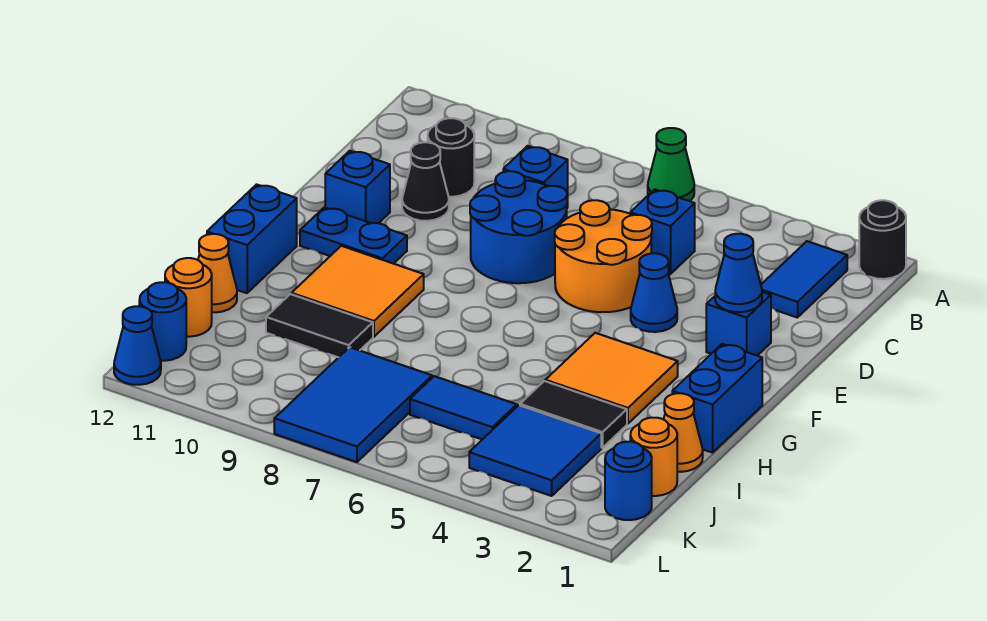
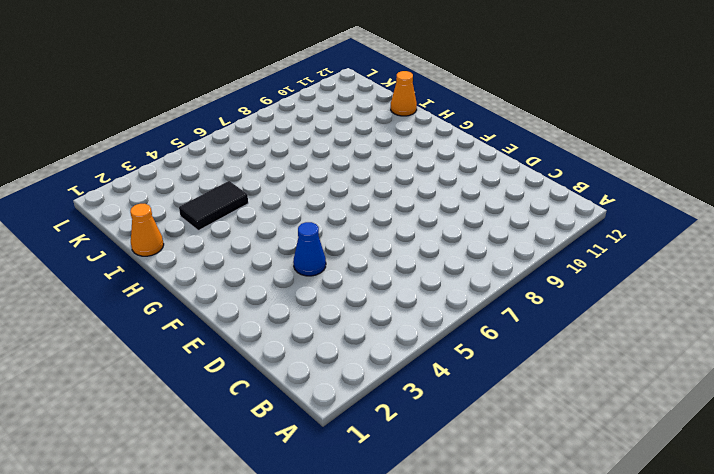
none -> black round brick A1 level 1
none -> green cone A6 level 1
none -> blue tile B2:C2 level 1
none -> blue brick C5 level 1

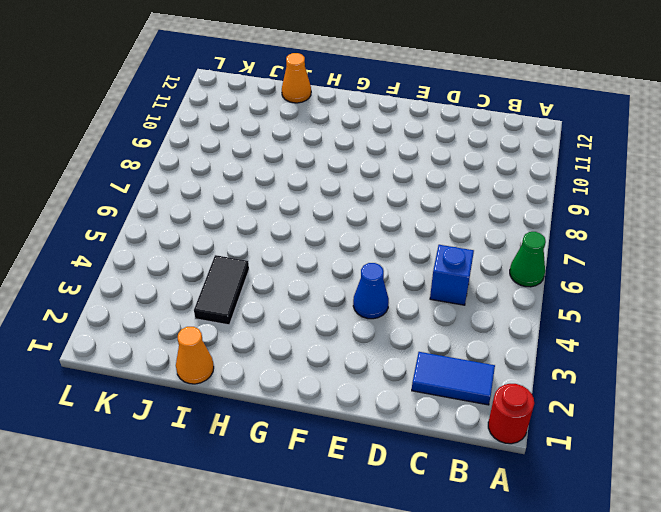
red round brick A1 level 1 -> black round brick A1 level 1
none -> blue brick C8 level 1
none -> black round brick C10 level 1
none -> orange round brick D5:E6 level 1
none -> blue round brick D7:E8 level 1

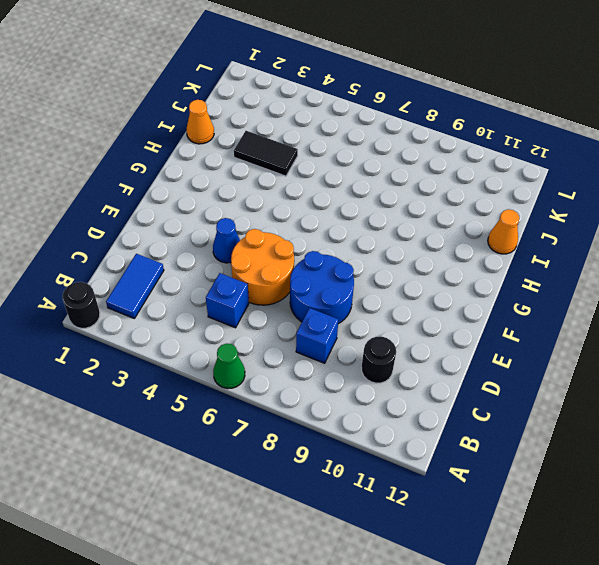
none -> black cone D10 level 1
none -> blue brick E2 level 1
none -> blue brick E11 level 1
none -> blue plate F10:F11 level 1

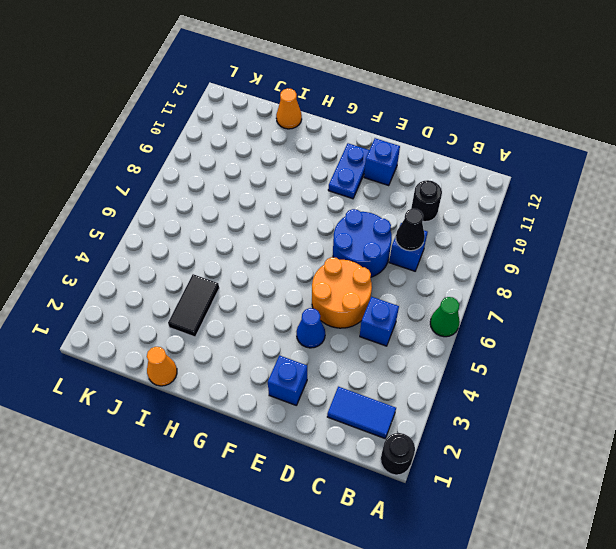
black cone C8 level 2 -> black cone D10 level 1
none -> blue brick G1:H1 level 1
none -> orange tile G3:H4 level 1
none -> orange tile G9:H10 level 1
none -> blue brick G12:H12 level 1

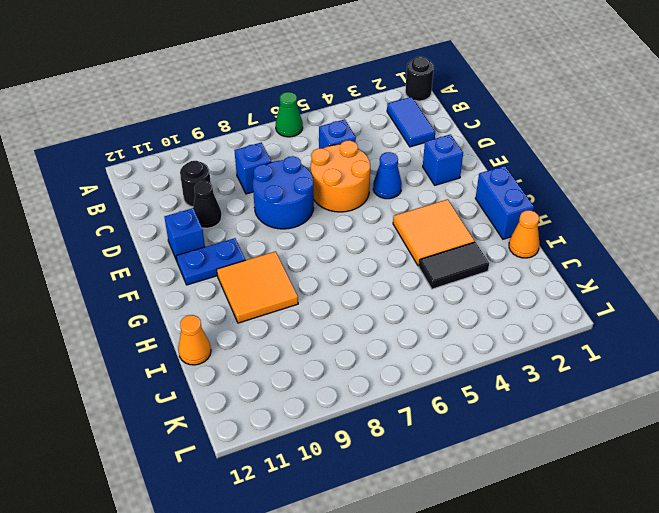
none -> blue brick G12:H12 level 1
none -> black tile I9:I10 level 1
none -> orange round brick J1 level 1
none -> blue tile J3:K4 level 1

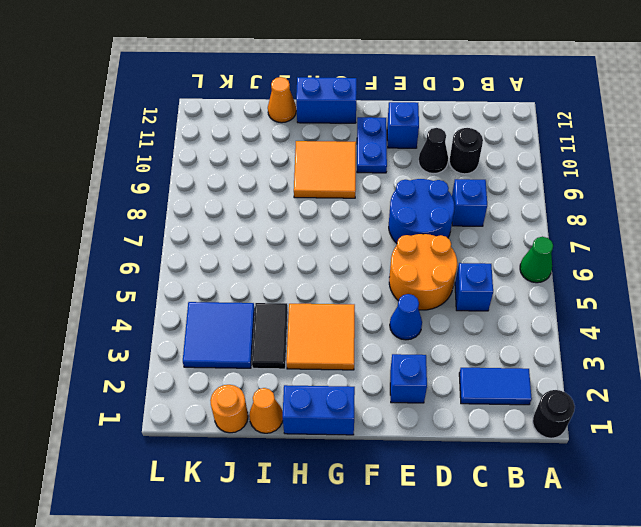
none -> black tile I9:I10 level 1
none -> blue tile J5:J6 level 1
none -> blue tile J7:L8 level 1
none -> orange round brick J12 level 1

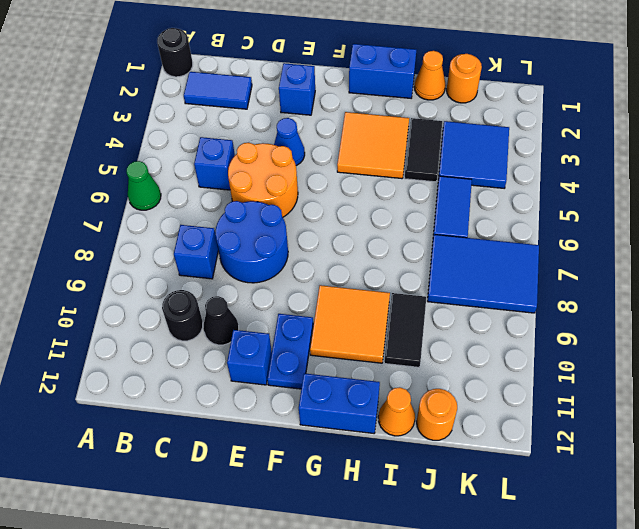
none -> blue round brick K1 level 1
none -> blue round brick K12 level 1
none -> blue cone L12 level 1
none -> blue cone E2 level 2

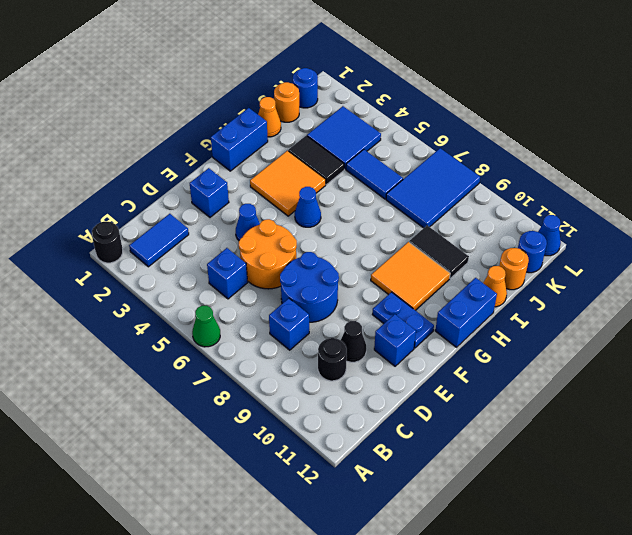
blue cone G5 level 1 -> blue cone E2 level 2

